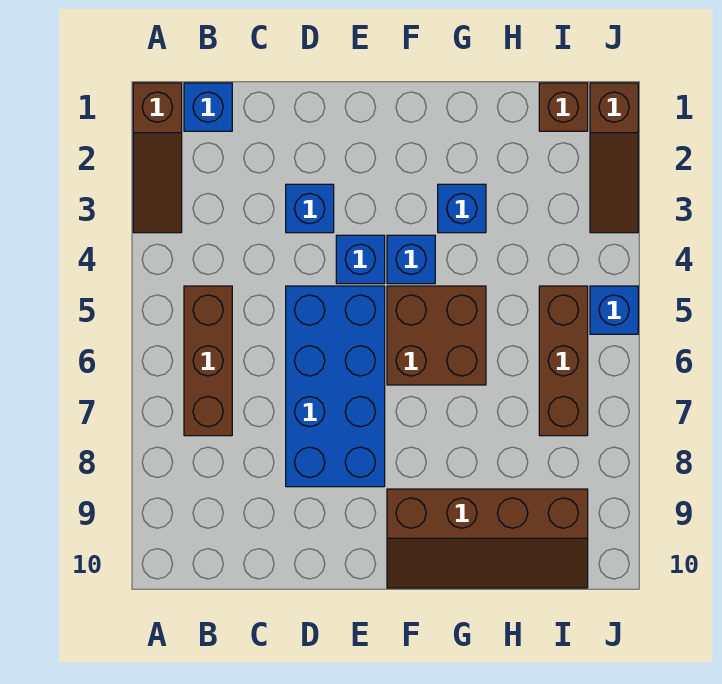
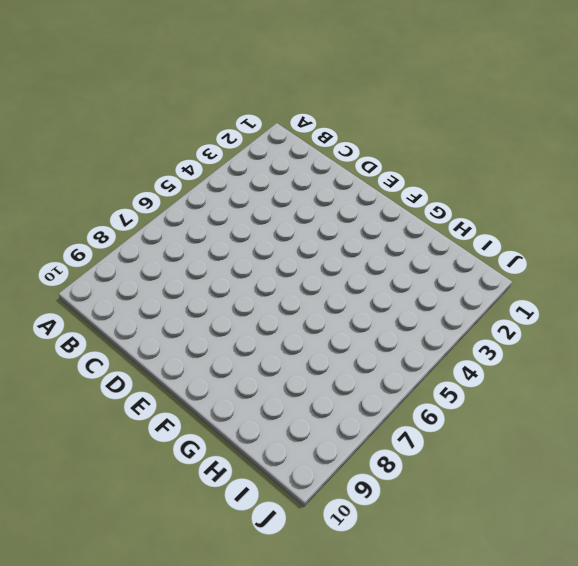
none -> brown slope A1:A3 level 1 top 1
none -> blue brick B1 level 1
none -> brown brick B5:B7 level 1

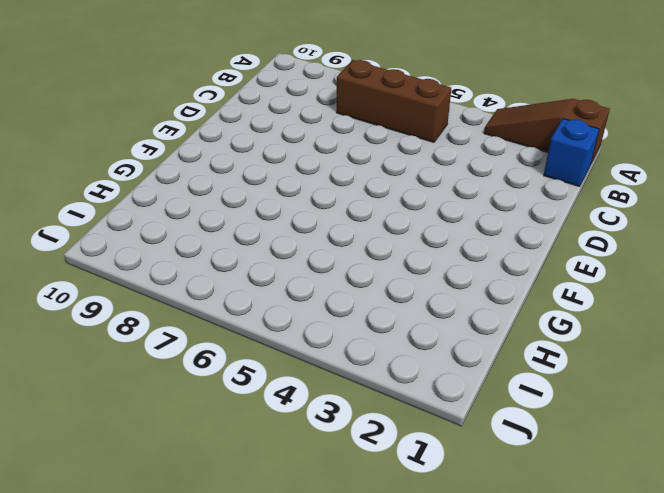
none -> blue brick D3 level 1
none -> blue brick D5:E8 level 1
none -> blue brick E4 level 1

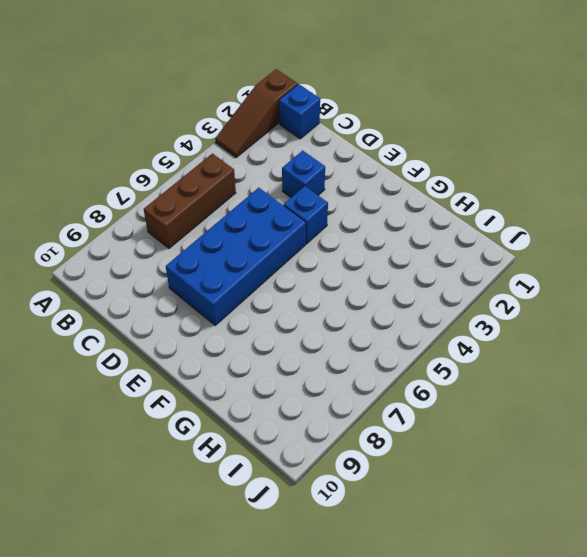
none -> blue brick F4 level 1
none -> brown brick F5:G6 level 1
none -> brown slope F9:I10 level 1 top 9

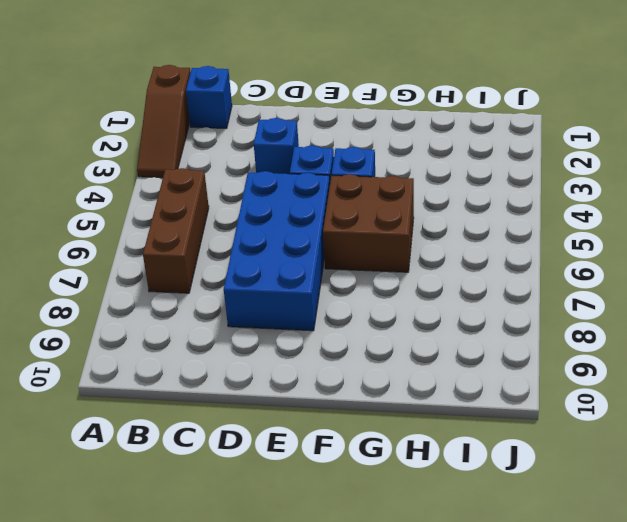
none -> brown slope F9:I10 level 1 top 9
none -> blue brick G3 level 1
none -> brown brick I1 level 1

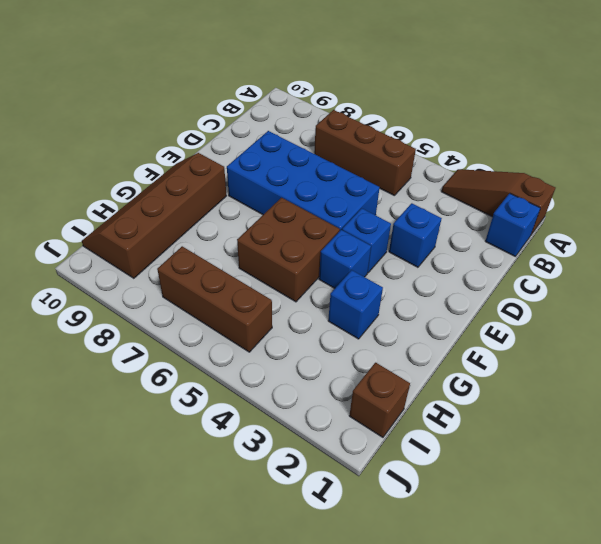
none -> brown slope J1:J3 level 1 top 1
none -> blue brick J5 level 1

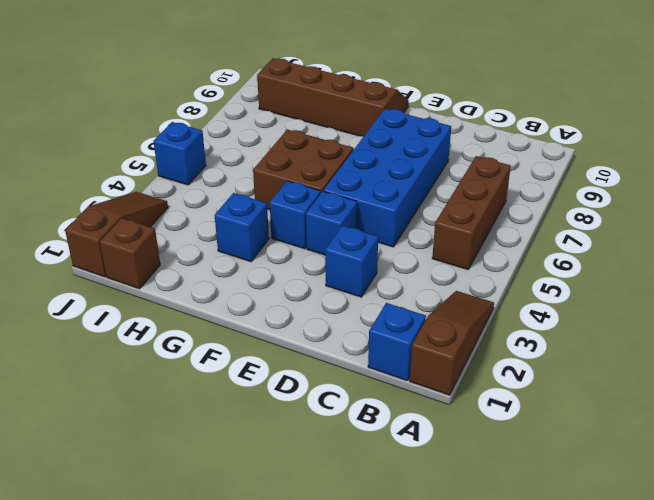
none -> brown brick I5:I7 level 1

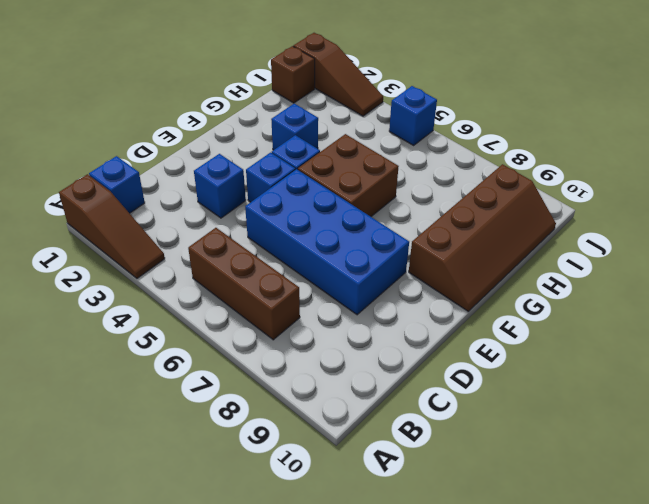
none -> brown brick I5:I7 level 1

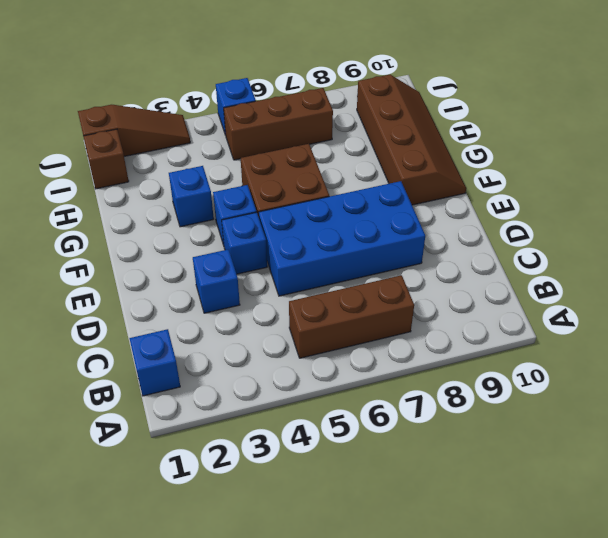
none -> brown slope A1:A3 level 1 top 1

